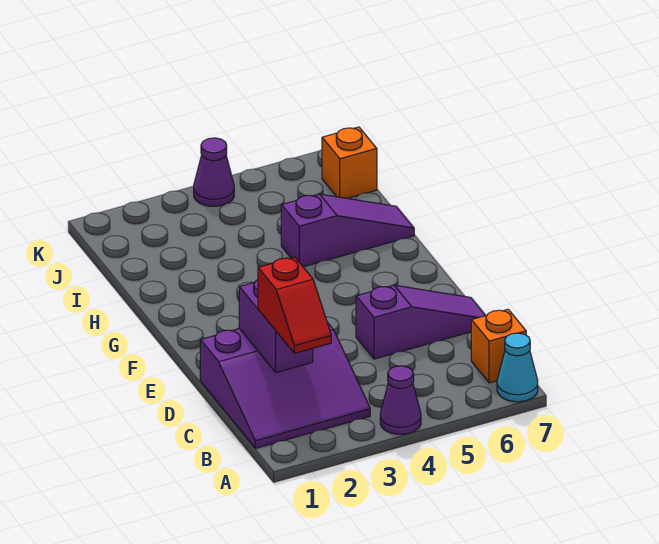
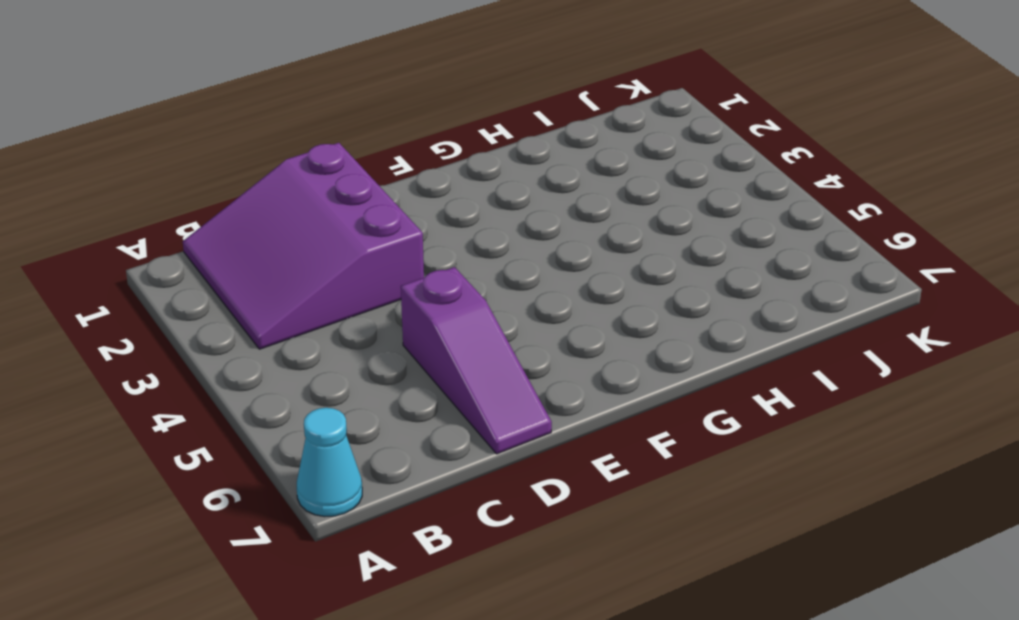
none -> purple cone A4 level 1
none -> orange brick B7 level 1

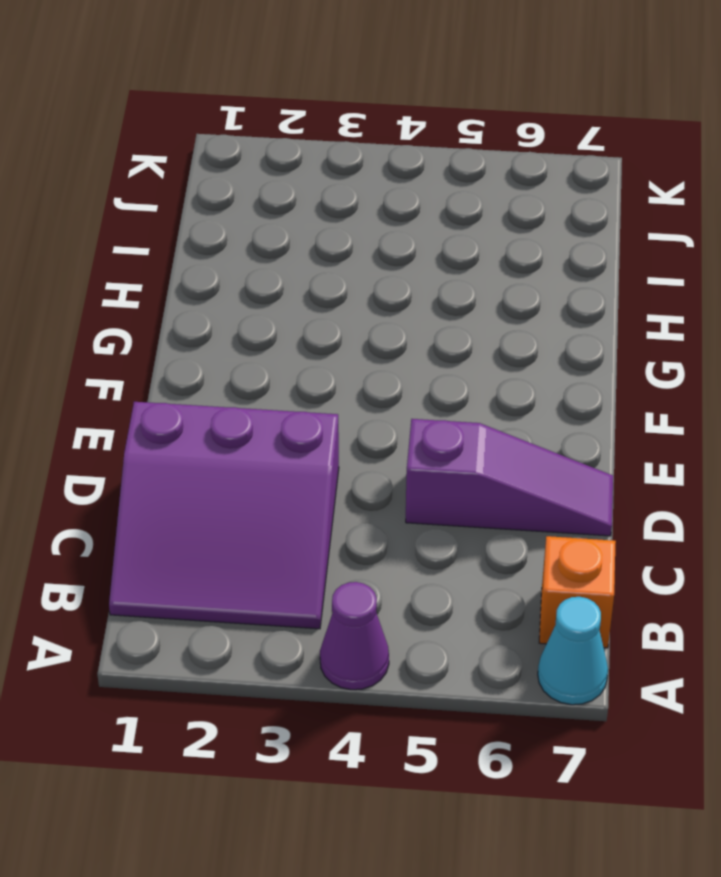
none -> purple slope H5:H7 level 1 top 5
none -> orange brick J7 level 1

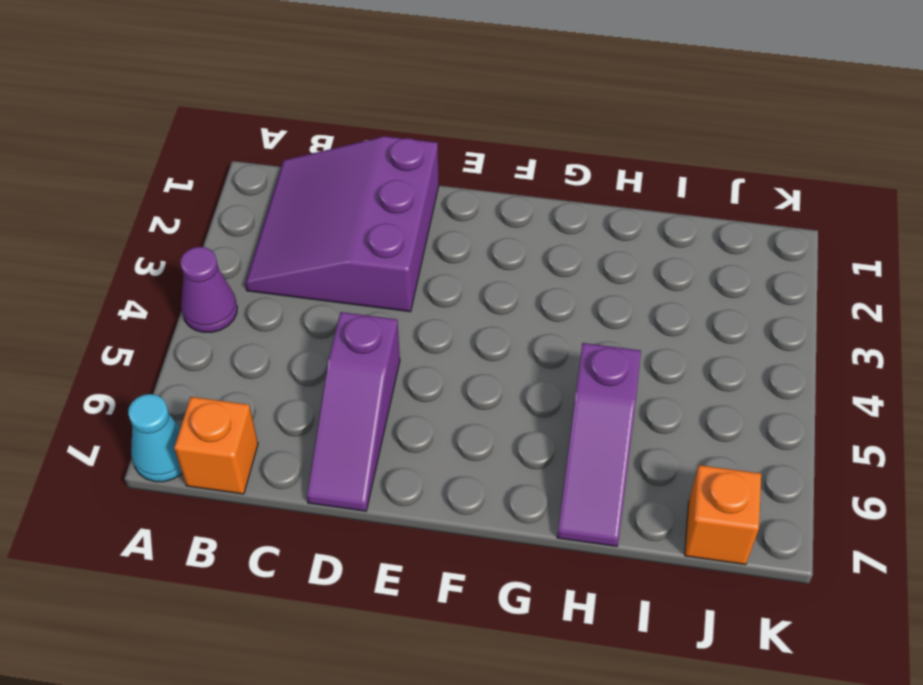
none -> purple cone K4 level 1
none -> purple brick C2:D2 level 2

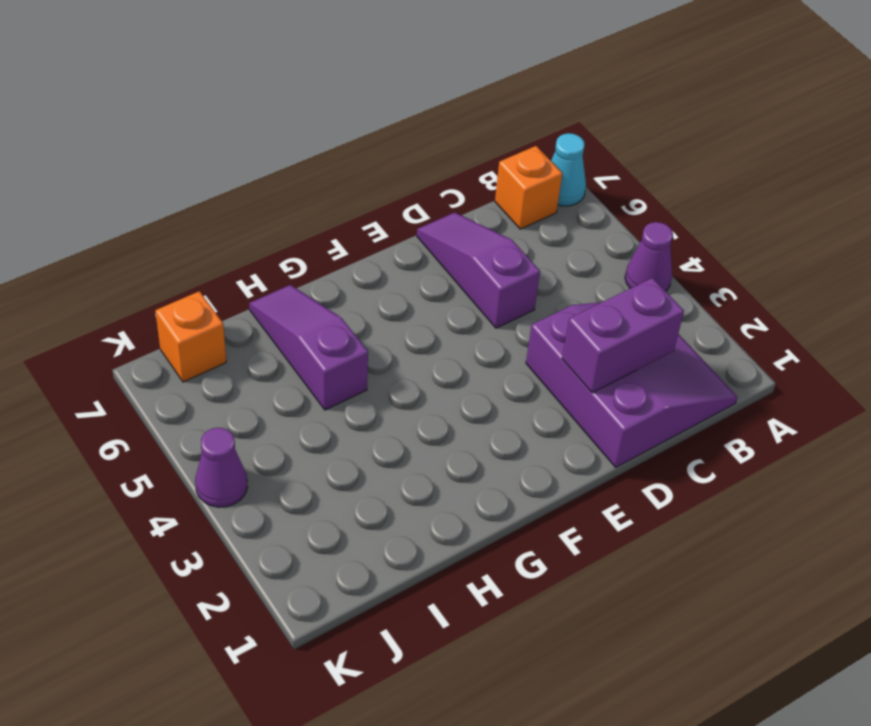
none -> red slope B2:C2 level 3 top C

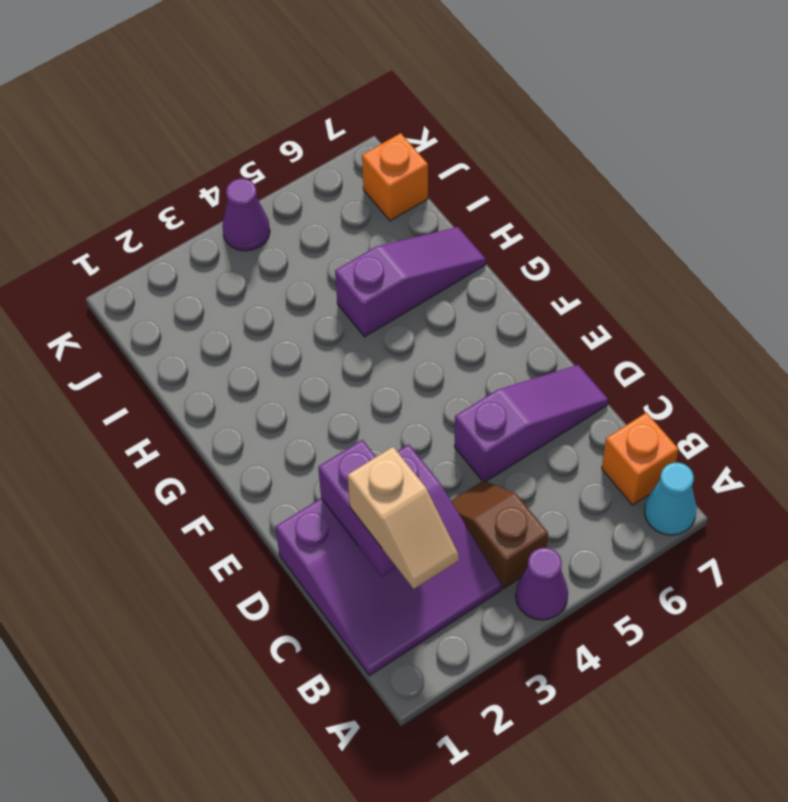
tan slope B2:C2 level 3 top C -> red slope B2:C2 level 3 top C
brown slope B4:C4 level 1 top B -> none

